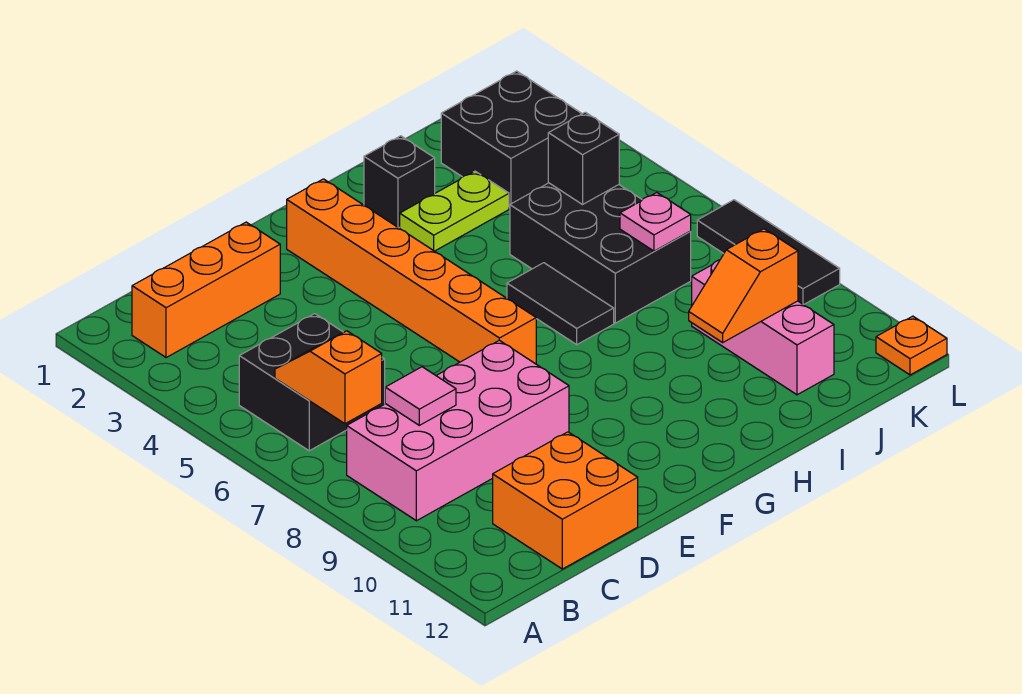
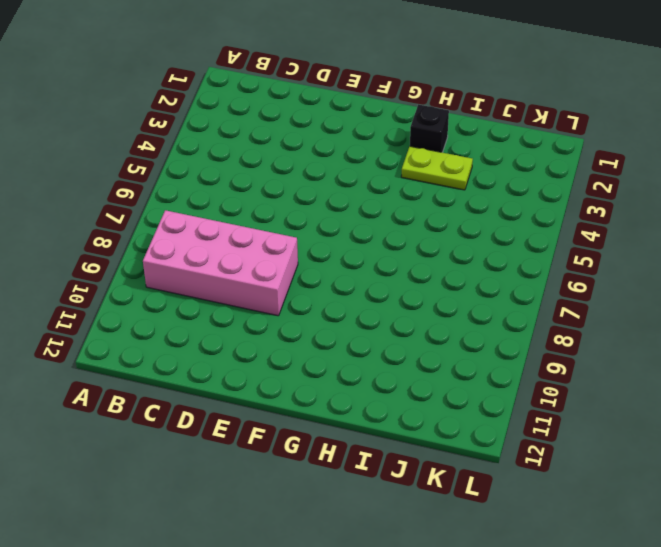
none -> orange brick B2:D2 level 1
none -> black brick B5:C6 level 1
none -> orange brick C11:D12 level 1

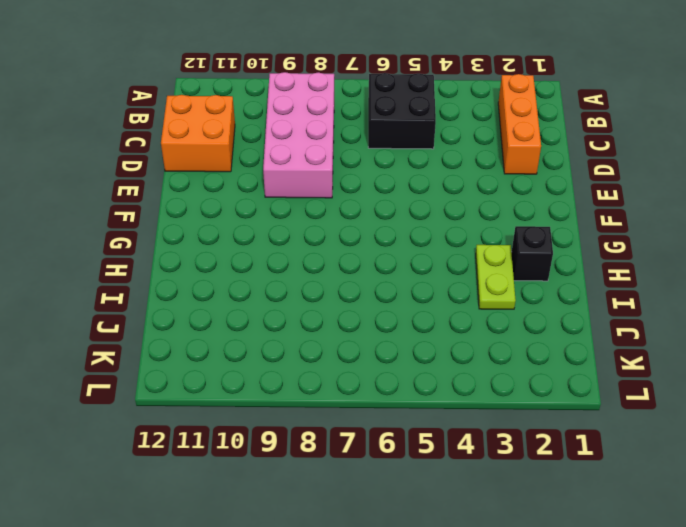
none -> orange brick F2:F7 level 1
none -> black tile H6:H7 level 1
none -> black brick I5:J7 level 1

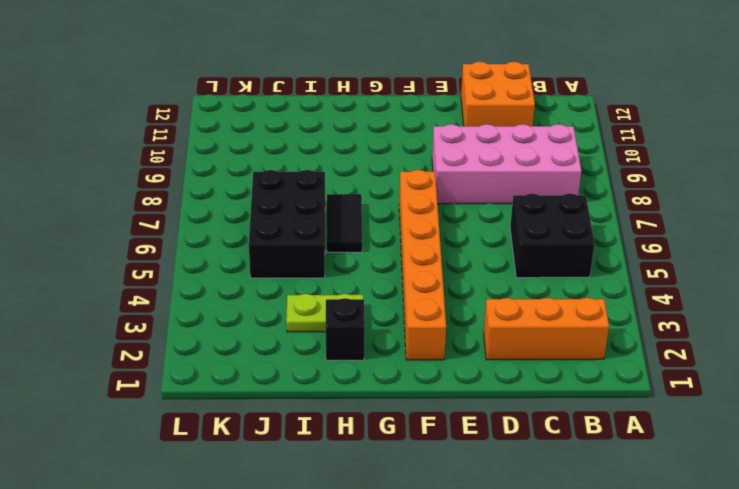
none -> black brick J2:K3 level 1
none -> pink brick J9:J11 level 1
none -> black tile L7:L9 level 1

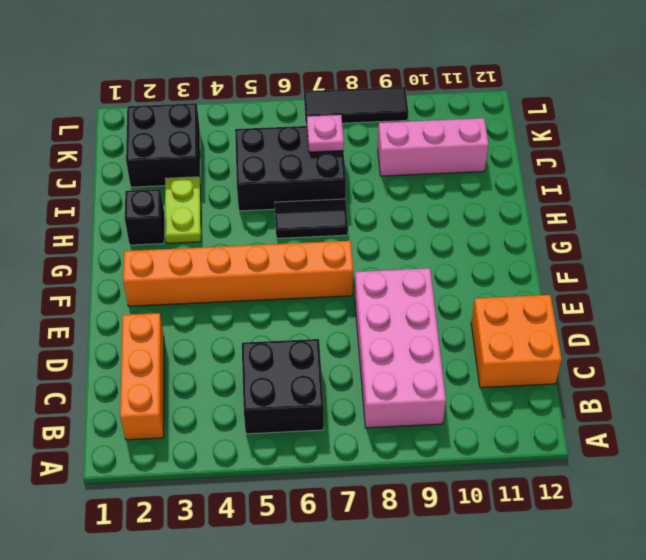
none -> orange plate L12 level 1
none -> orange slope B6:B7 level 2 top 7
none -> pink tile C8 level 2

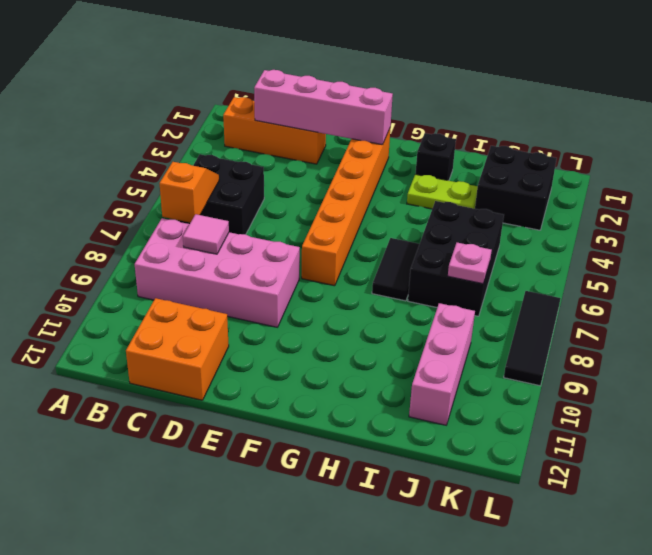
pink brick C2:F2 level 2 -> none
none -> orange plate L12 level 1
none -> orange slope I10:J10 level 2 top J
none -> black brick J5 level 2

